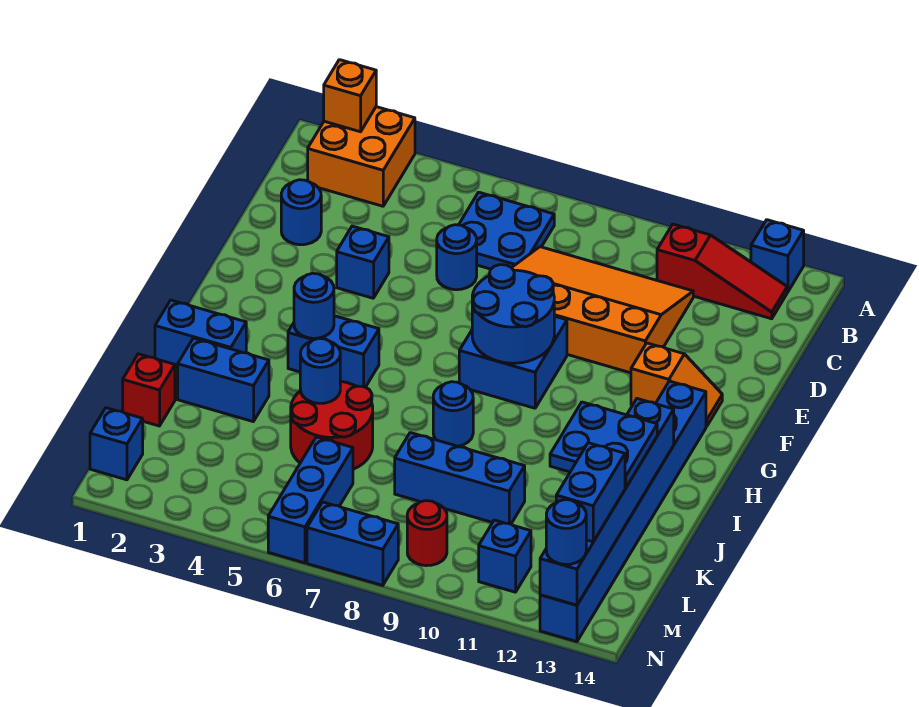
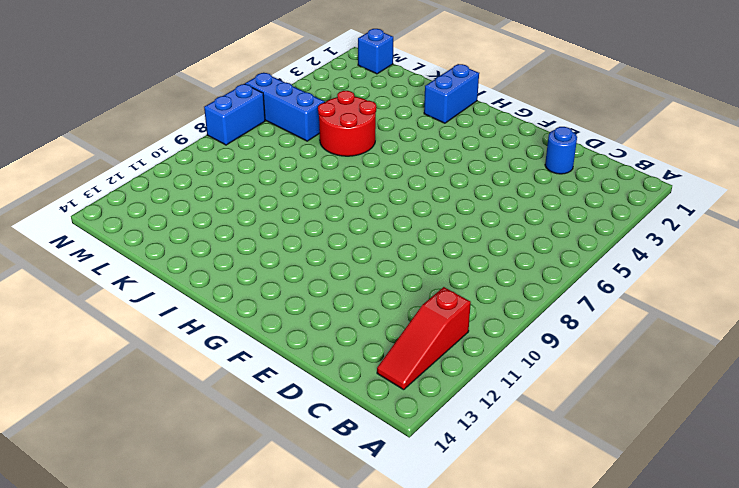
none -> orange brick A2:B3 level 1
none -> blue brick A13 level 1
none -> blue plate B6:C7 level 1
none -> orange slope C8:E11 level 1 top E

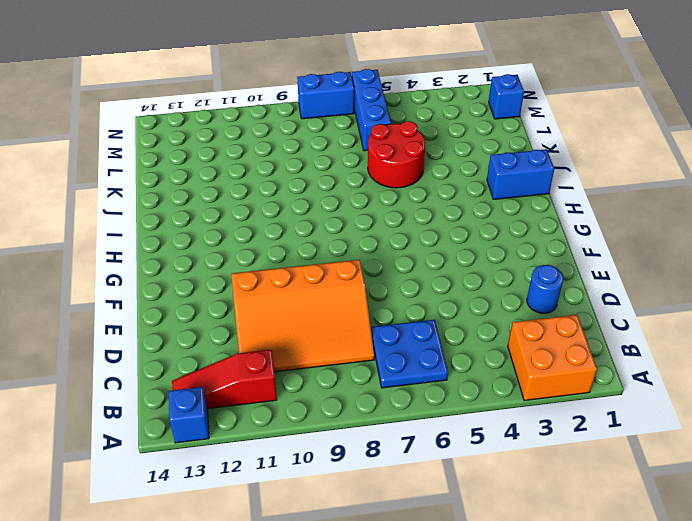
none -> blue round brick D6 level 1
none -> blue brick E4 level 1
none -> blue brick F8:G9 level 1
none -> orange slope F12:F13 level 1 top 12

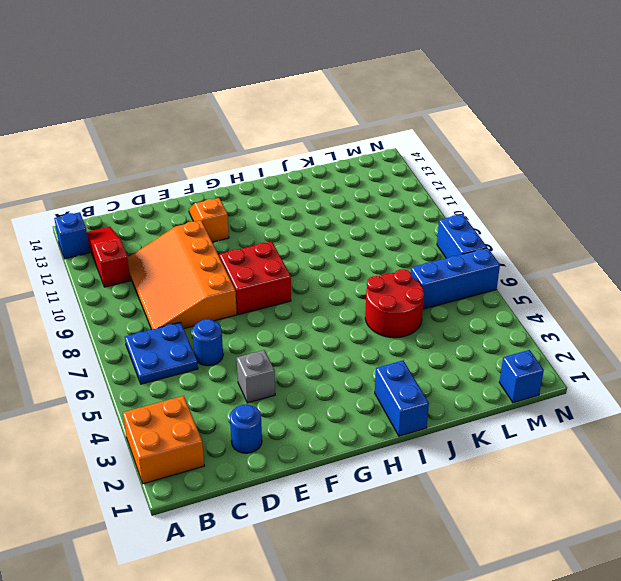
grey brick E4 level 1 -> blue brick E4 level 1
red brick F8:G9 level 1 -> blue brick F8:G9 level 1
none -> blue brick G13:N13 level 1
none -> blue brick H4:H5 level 1
none -> blue round brick I8 level 1
none -> blue brick J2:J3 level 1

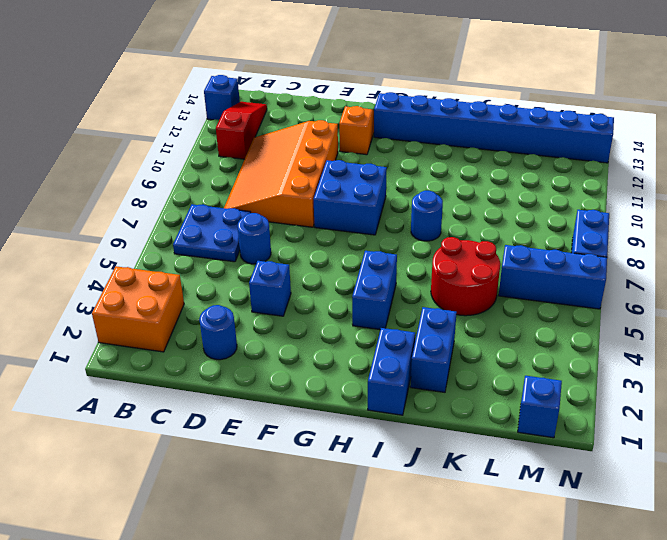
none -> red brick K1 level 1
none -> blue brick K8:K10 level 1
none -> red round brick M9 level 1
none -> blue brick M11 level 1

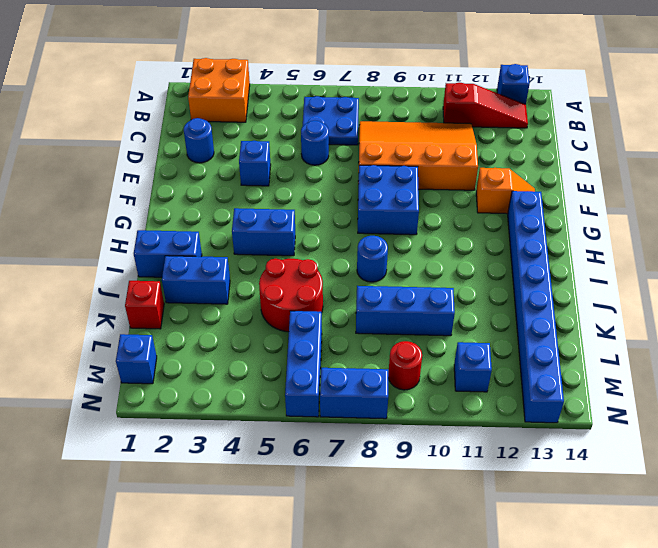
none -> orange brick A2 level 2
none -> blue round brick F8:G9 level 2
none -> blue round brick H4 level 2
none -> blue brick I13:N13 level 2

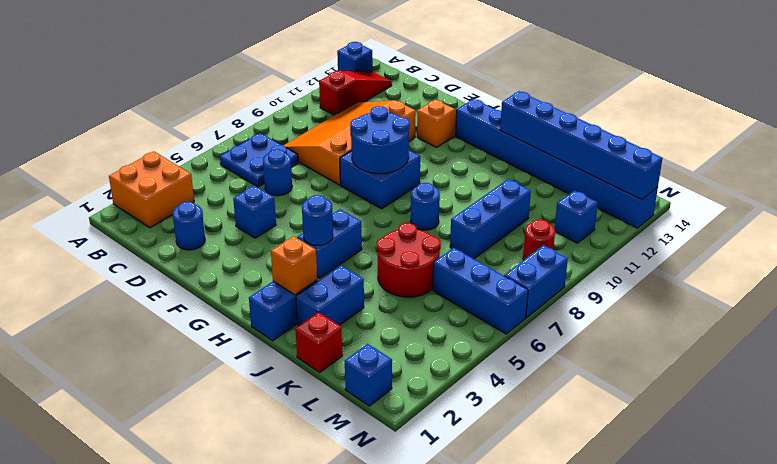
orange brick I2 level 2 -> orange brick A2 level 2
none -> blue round brick J5 level 2
none -> blue plate J12:K13 level 3
none -> blue brick L13:M13 level 3
none -> blue round brick N13 level 3

